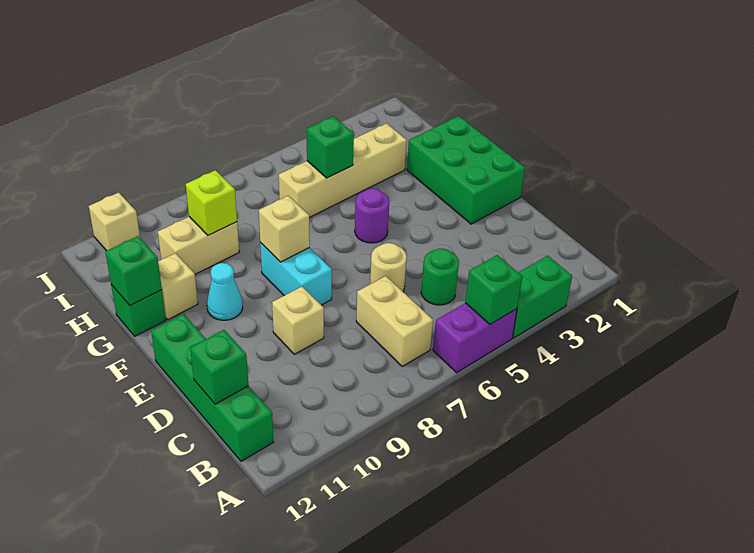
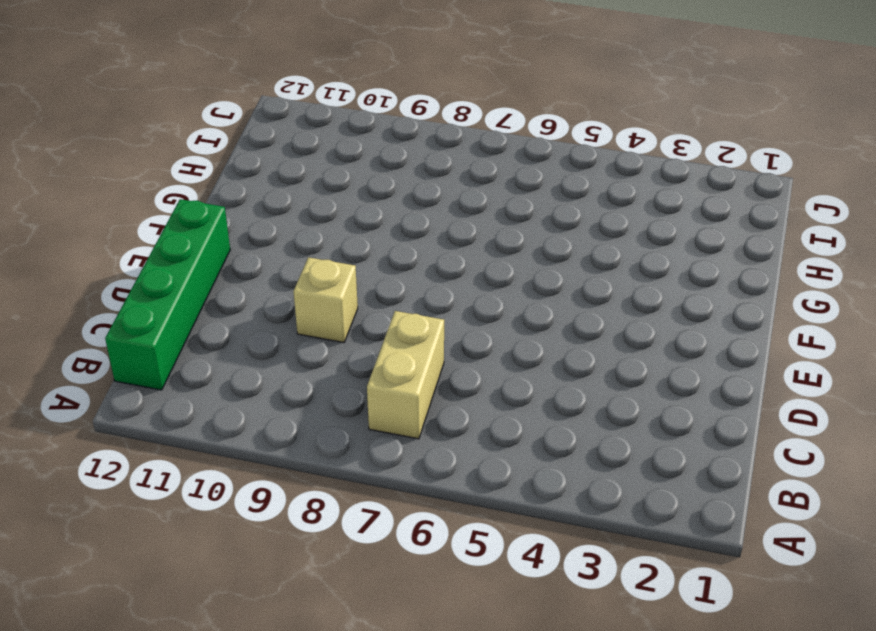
none -> green brick A3:A4 level 1
none -> purple brick A5:A6 level 1
none -> green round brick C5 level 1

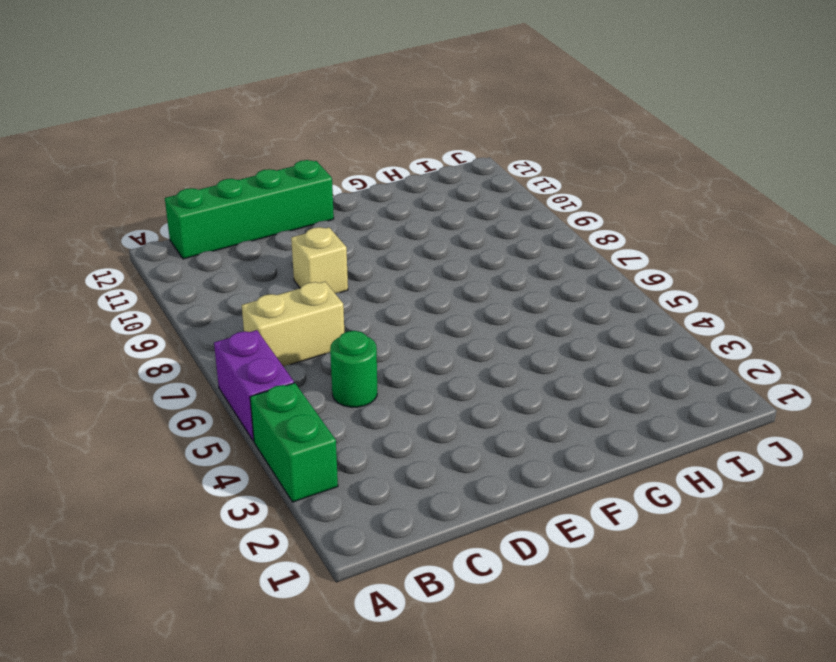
none -> tan round brick D6 level 1
none -> green brick E1:G2 level 1
none -> cyan brick E8:F8 level 1

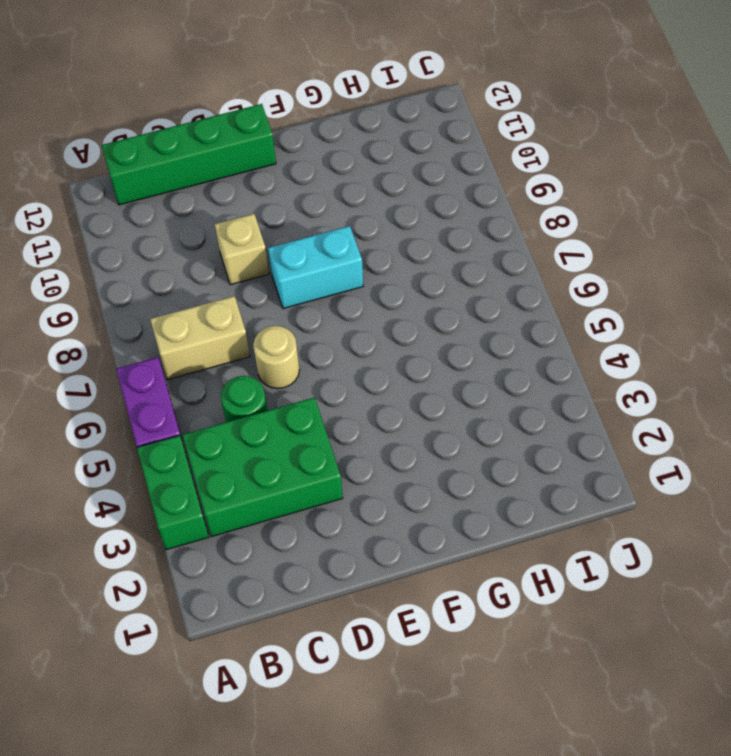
green brick B3:D4 level 1 -> green brick E1:G2 level 1
none -> purple round brick F5 level 1
none -> cyan cone F10 level 1
none -> tan brick G11 level 1

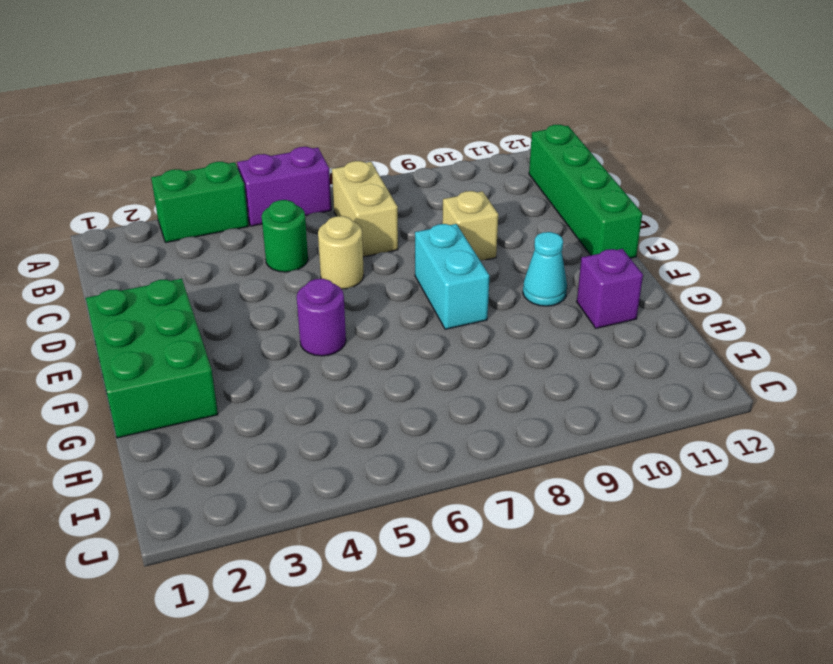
purple brick G11 level 1 -> tan brick G11 level 1
none -> green brick G12 level 1
none -> tan brick H3:H6 level 1
none -> tan brick H9:H10 level 1

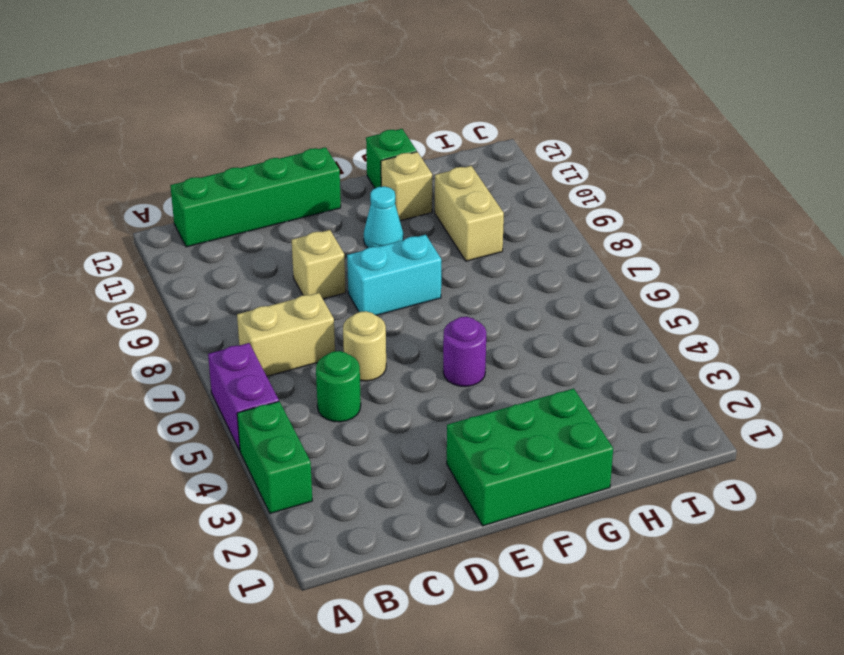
none -> tan brick H3:H6 level 1
none -> tan brick J11 level 1
none -> green brick A5 level 2

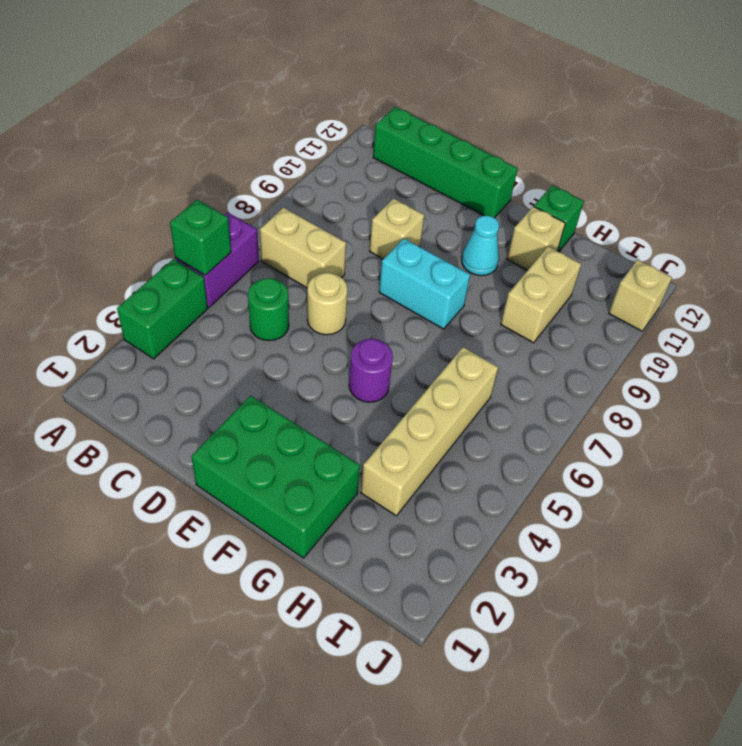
none -> green brick C12 level 2
none -> tan brick F8 level 2
none -> green brick G12 level 2

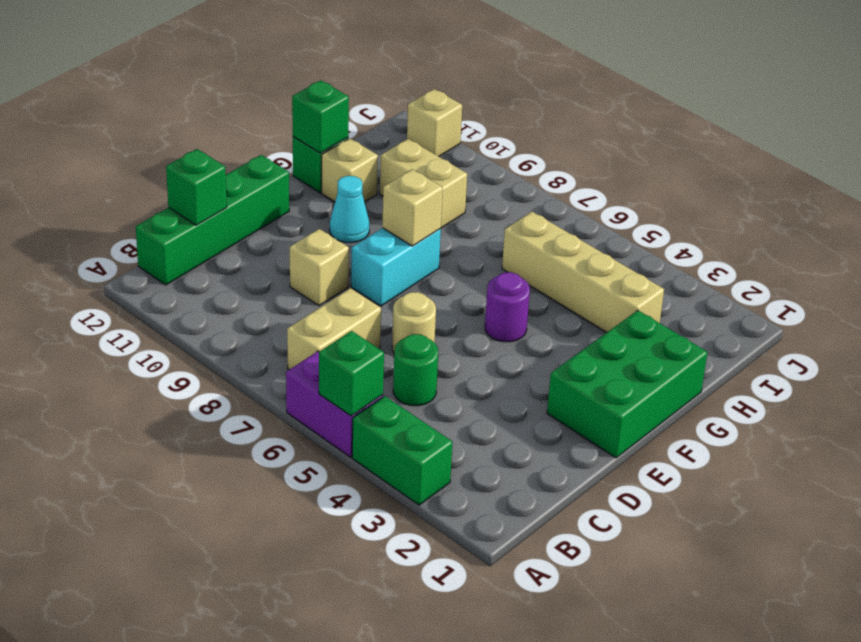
none -> green brick H5 level 2
none -> lime brick H9 level 2

